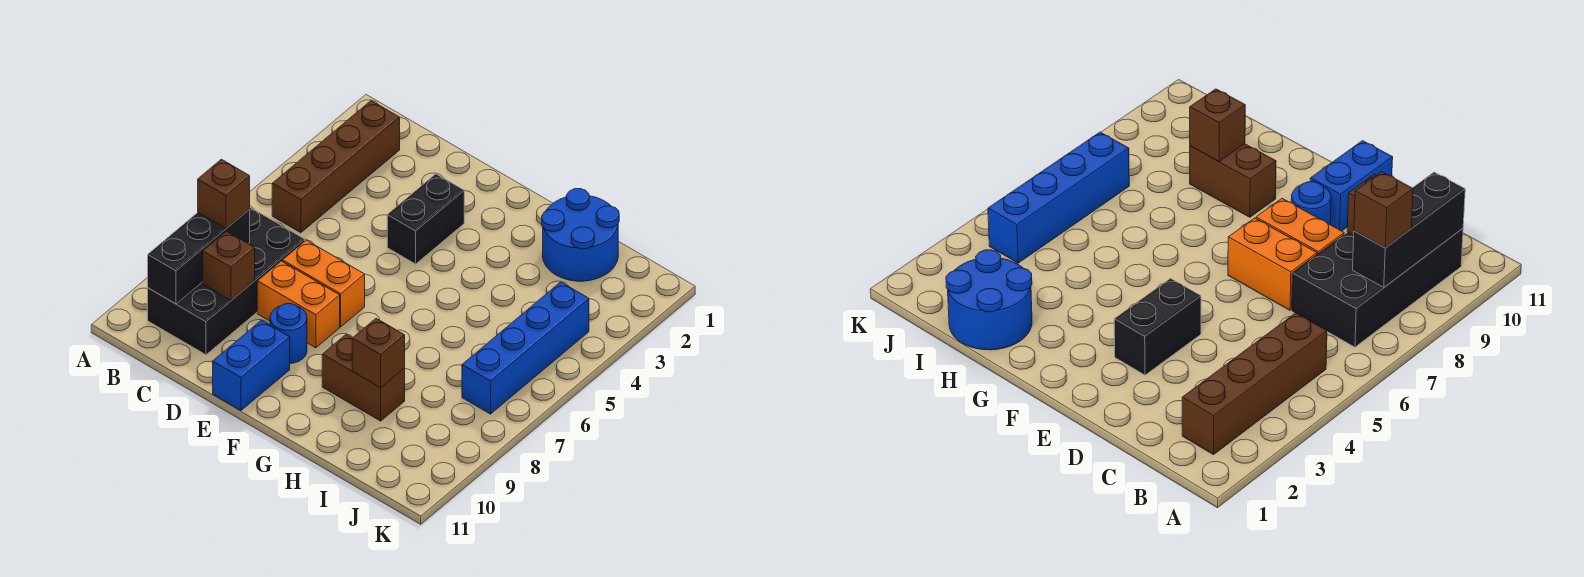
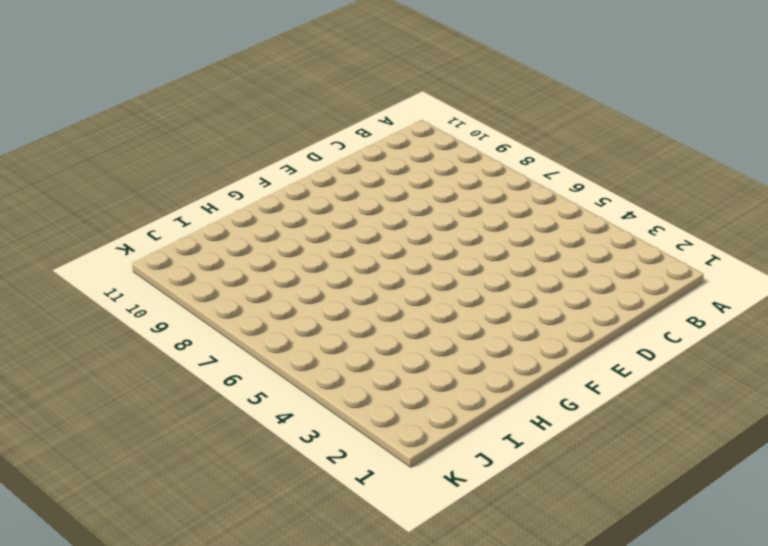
none -> brown brick B2:B5 level 1
none -> black brick B7:C10 level 1
none -> orange brick D7:E7 level 1

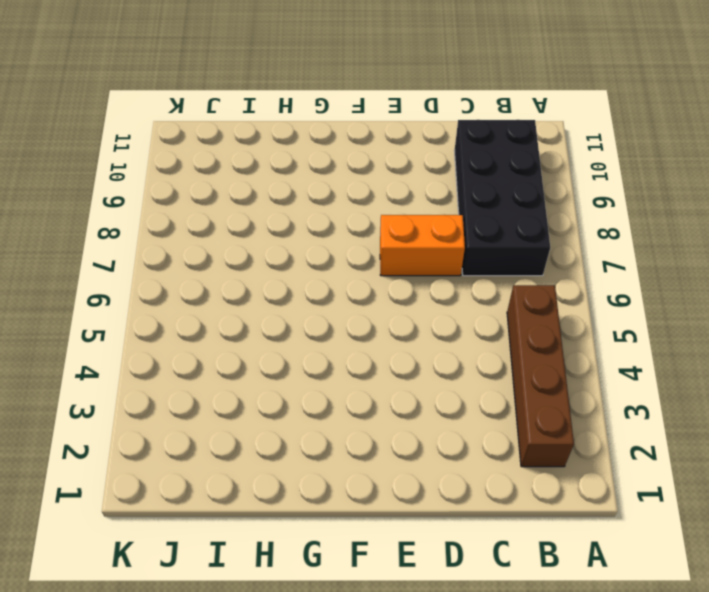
none -> orange brick D8:E8 level 1
none -> black brick E3:E4 level 1
none -> blue round brick E9 level 1

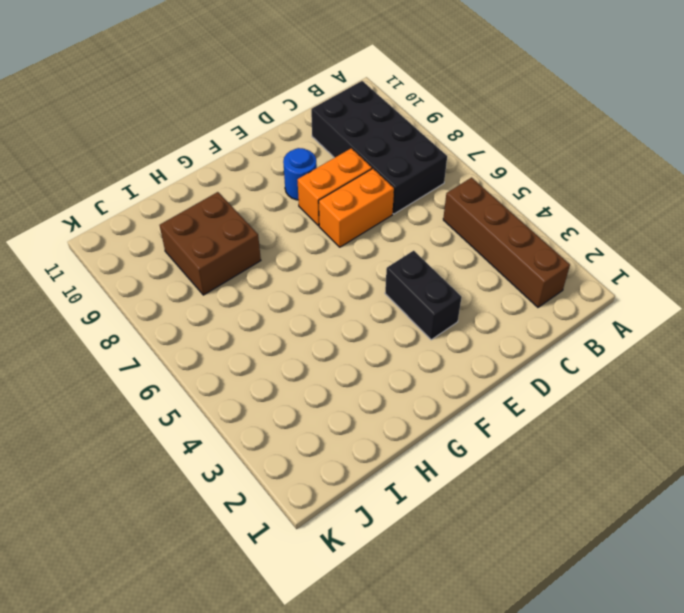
brown brick H8:I9 level 1 -> brown brick G9:H9 level 1
none -> blue brick E10:E11 level 1
none -> blue round brick H1:I2 level 1
none -> blue brick J4:J7 level 1

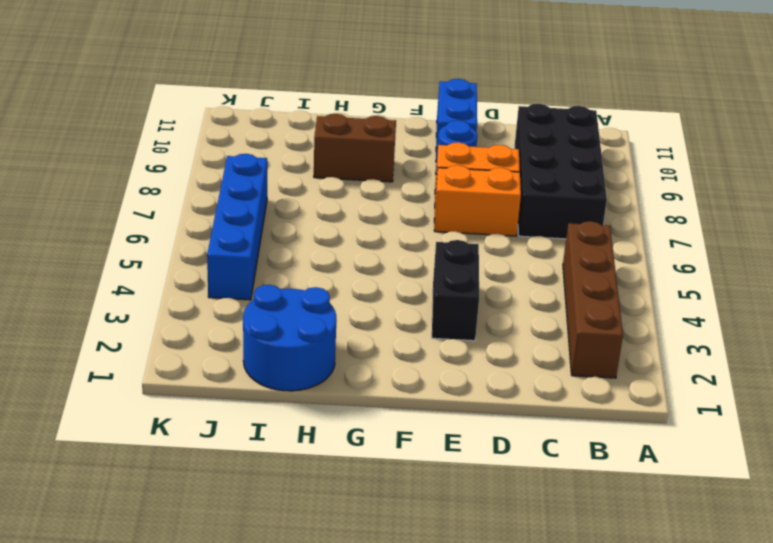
none -> black brick B8:B10 level 2
none -> brown brick C9 level 2
none -> brown brick H9 level 2

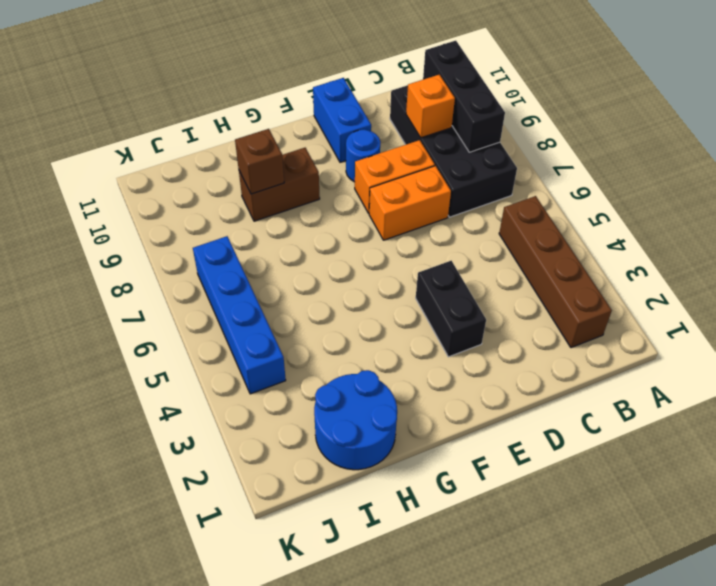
orange brick C9 level 2 -> brown brick C9 level 2
none -> brown brick B8 level 3

